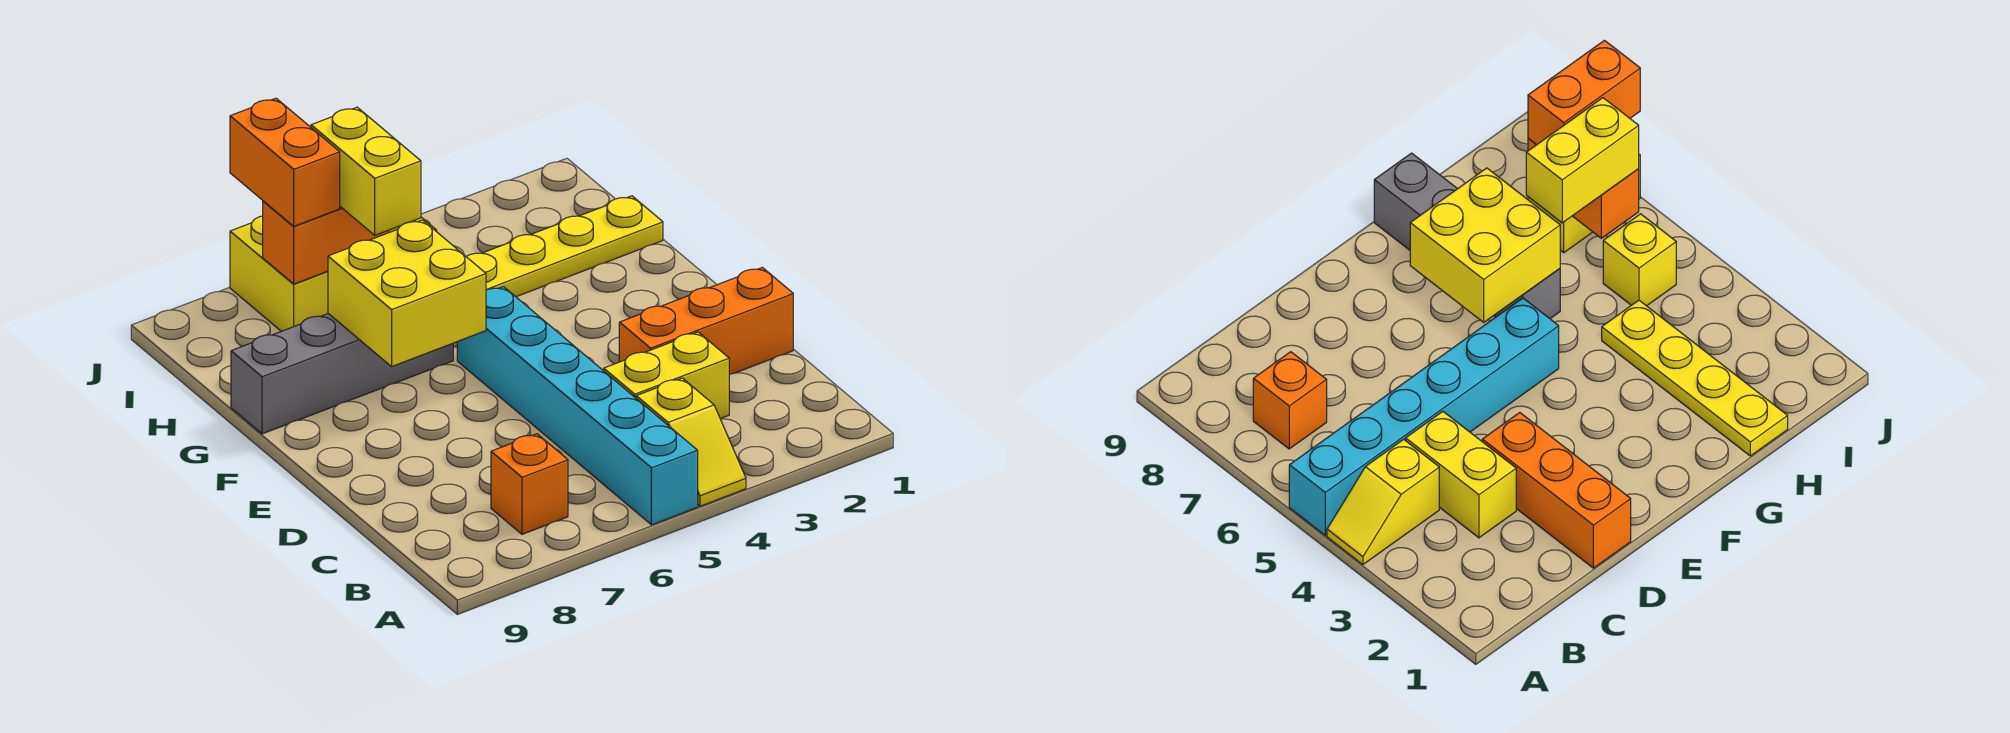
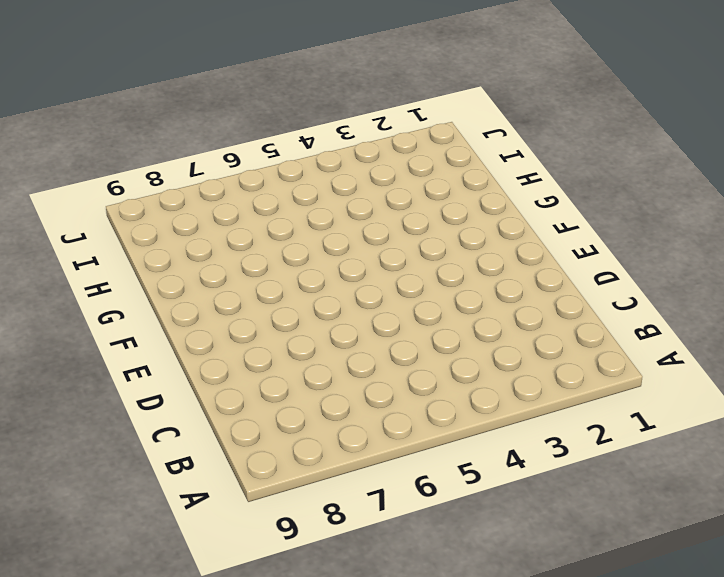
none -> yellow slope A4:B4 level 1 top B
none -> cyan brick A5:F5 level 1
none -> orange brick B7 level 1

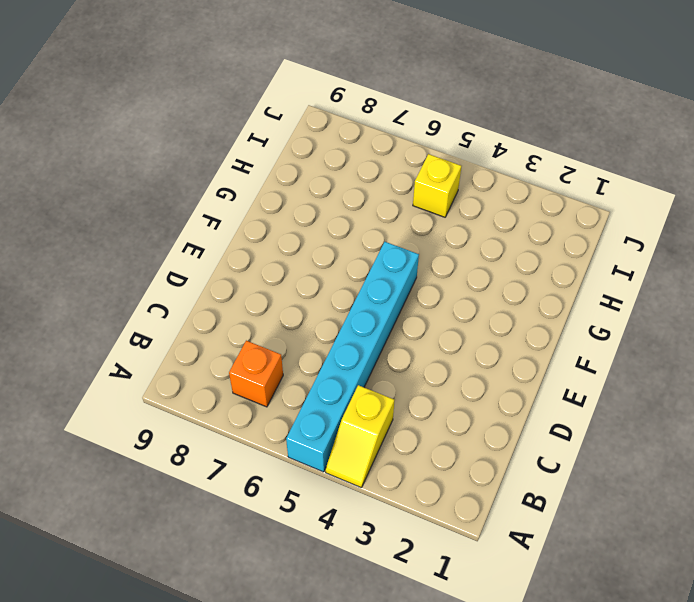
none -> yellow brick C3:C4 level 1
none -> orange brick D1:D3 level 1
none -> grey brick G6:G9 level 1

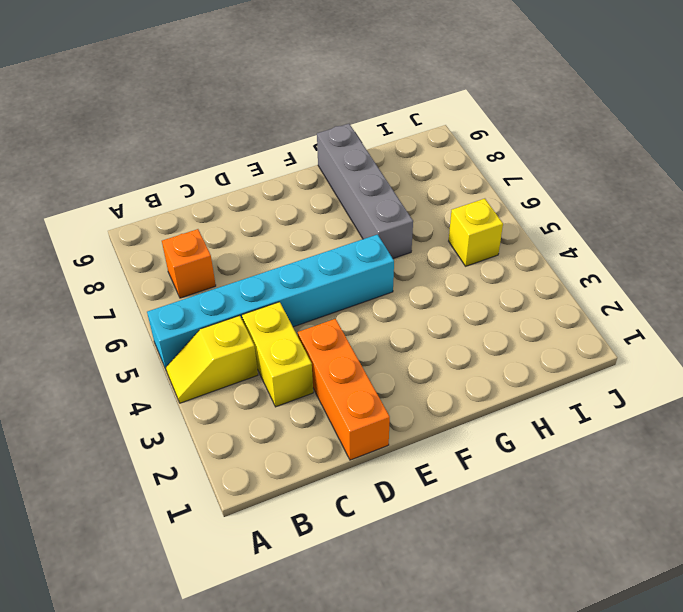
none -> yellow plate H1:H4 level 1
none -> yellow brick I7:J7 level 1
none -> yellow brick F6:G7 level 2

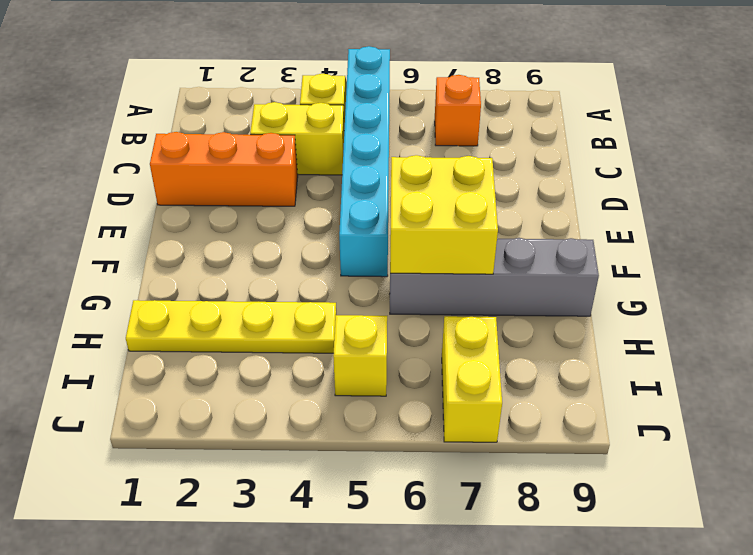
none -> orange brick I6:I7 level 2
none -> yellow brick H6:I6 level 3
none -> orange brick I7:J7 level 3

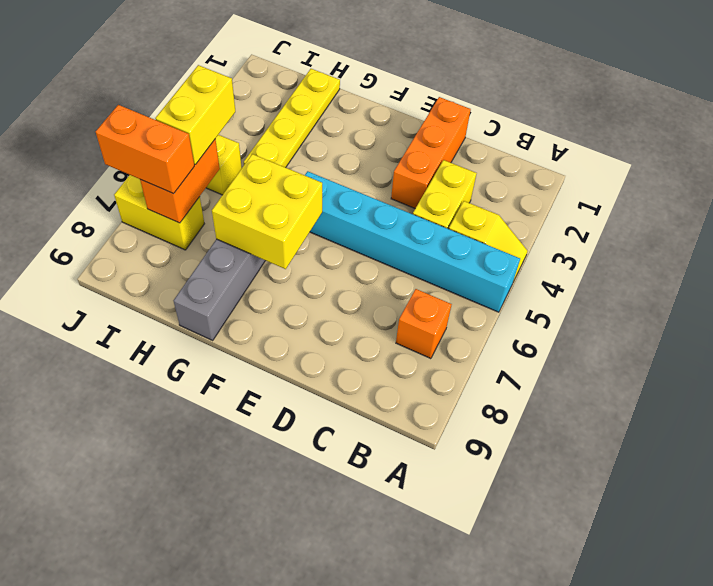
yellow brick I5:I6 level 3 -> yellow brick H6:I6 level 3

